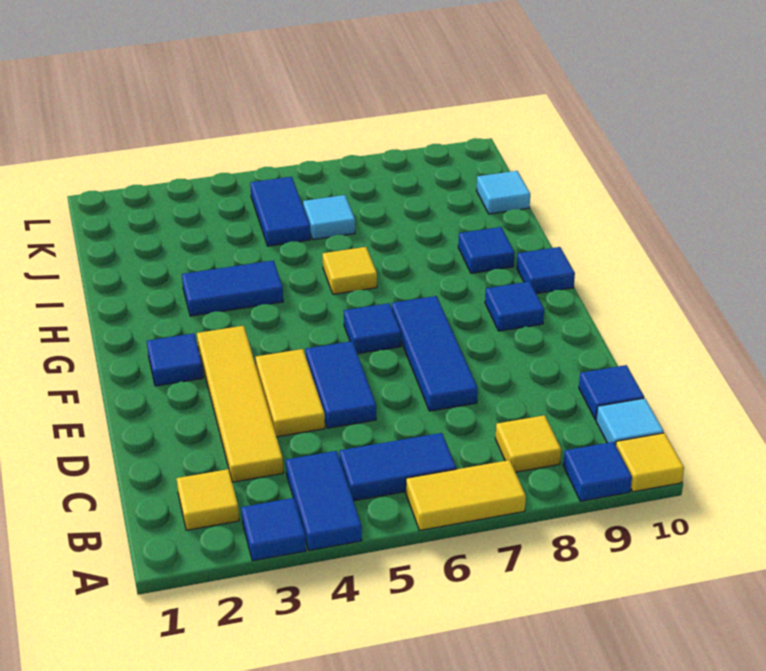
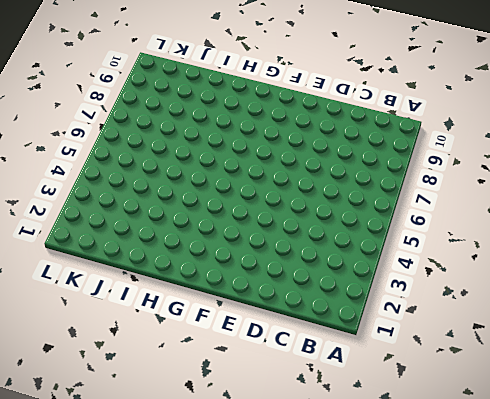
none -> blue tile A3 level 1
none -> blue tile A4:B4 level 1
none -> yellow tile A6:A7 level 1

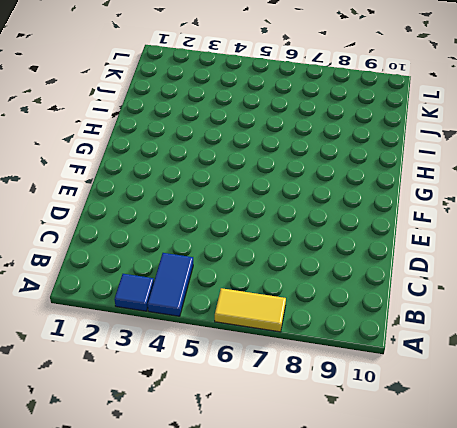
none -> blue tile A9 level 1
none -> yellow tile A10 level 1
none -> yellow tile B2 level 1

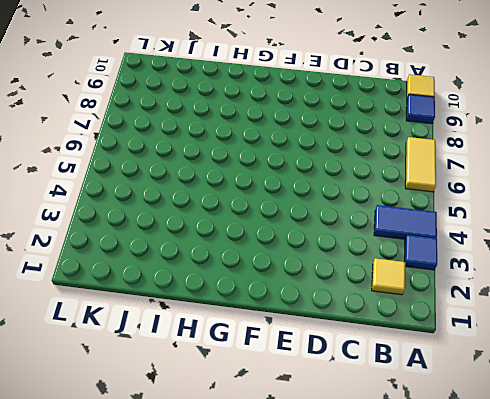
none -> blue tile B5:B6 level 1
none -> yellow tile B8 level 1
none -> cyan tile B10 level 1

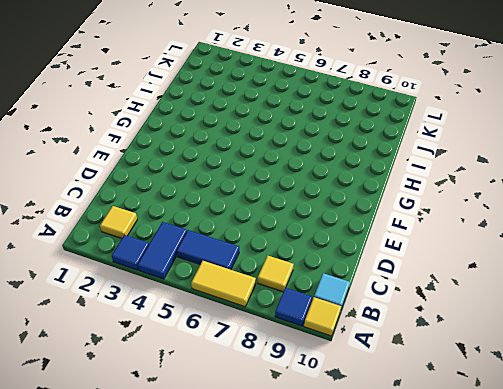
none -> yellow tile C3:F3 level 1
none -> blue tile C10 level 1
none -> yellow tile D4:E4 level 1

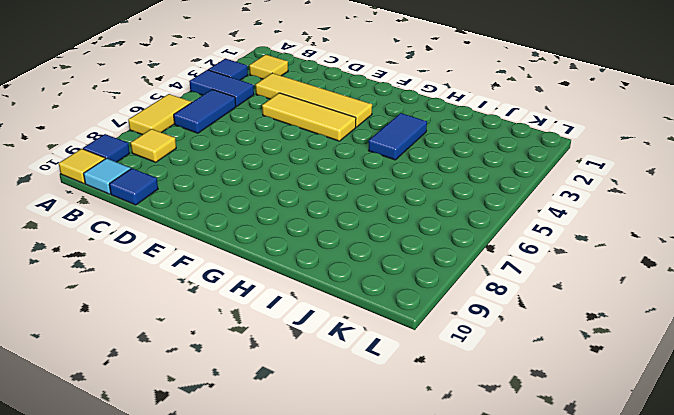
yellow tile D4:F4 level 1 -> yellow tile D4:E4 level 1
none -> blue tile D5:E5 level 1
none -> blue tile D7:F7 level 1
none -> blue tile F2 level 1

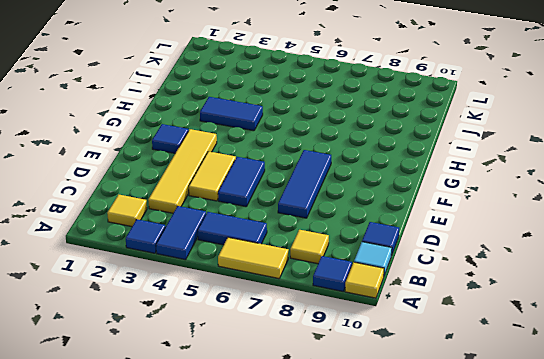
none -> blue tile F6 level 1
none -> blue tile F9 level 1
none -> blue tile G10 level 1

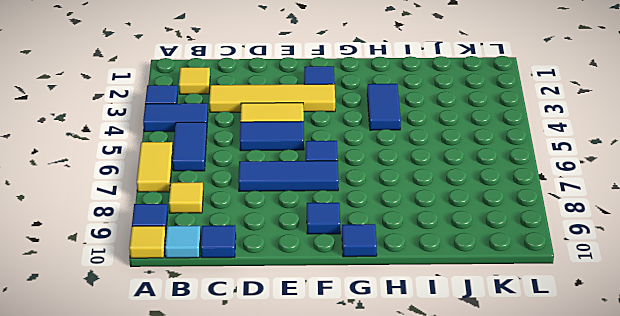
none -> yellow tile H6 level 1
none -> blue tile H9 level 1
none -> blue tile J5:K5 level 1

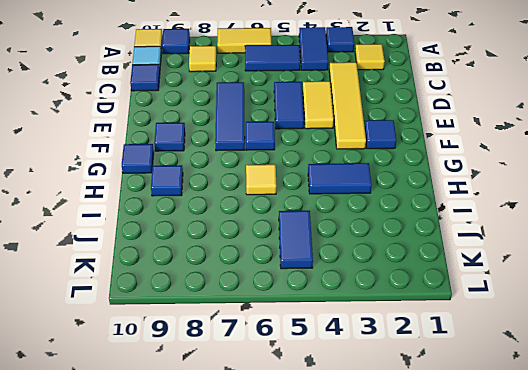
none -> cyan tile J6 level 1
none -> cyan tile J10 level 1

